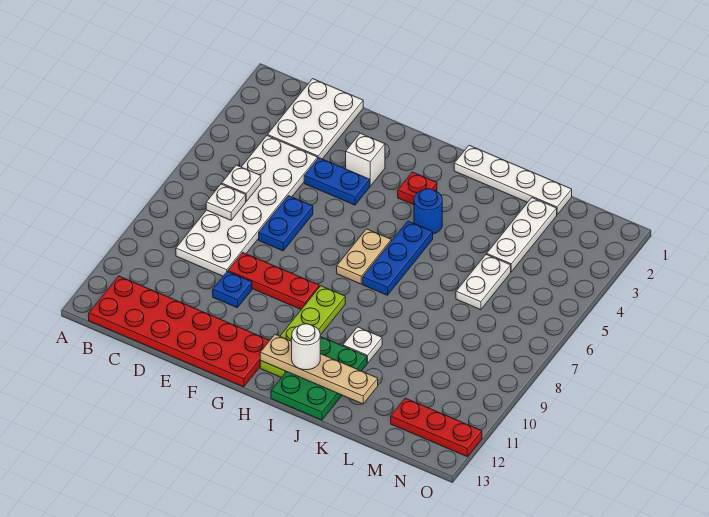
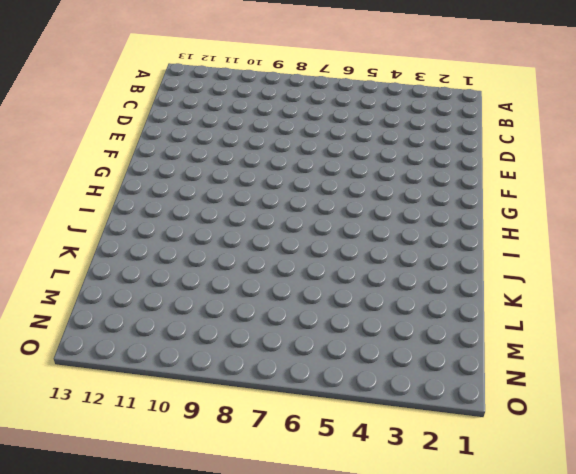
none -> red plate B12:G13 level 1
none -> white plate C1:D3 level 1
none -> white plate C4:D9 level 1

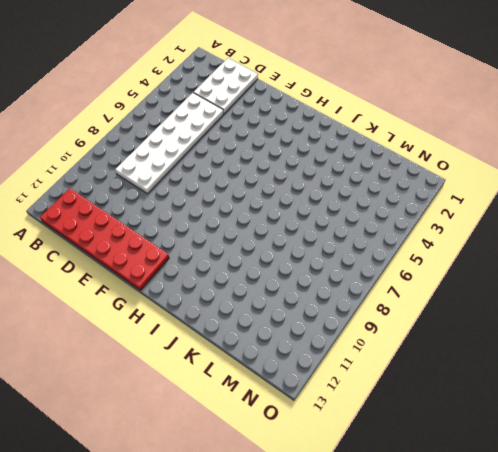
none -> blue plate E4:F4 level 1
none -> blue plate E6:E7 level 1
none -> red plate E9:G9 level 1

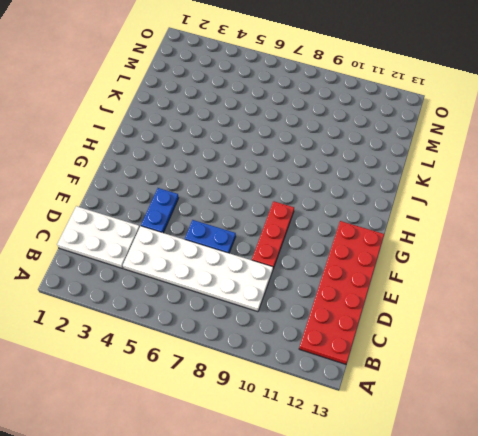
none -> blue plate E10 level 1
none -> white brick F3 level 1
none -> red plate H3 level 1

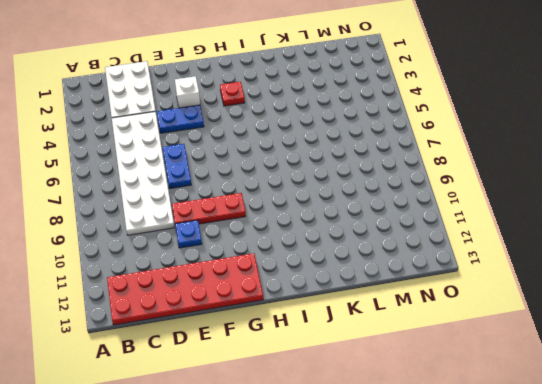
none -> tan plate H6:H7 level 1
none -> lime plate H9:H12 level 1
none -> white plate I1:L1 level 1

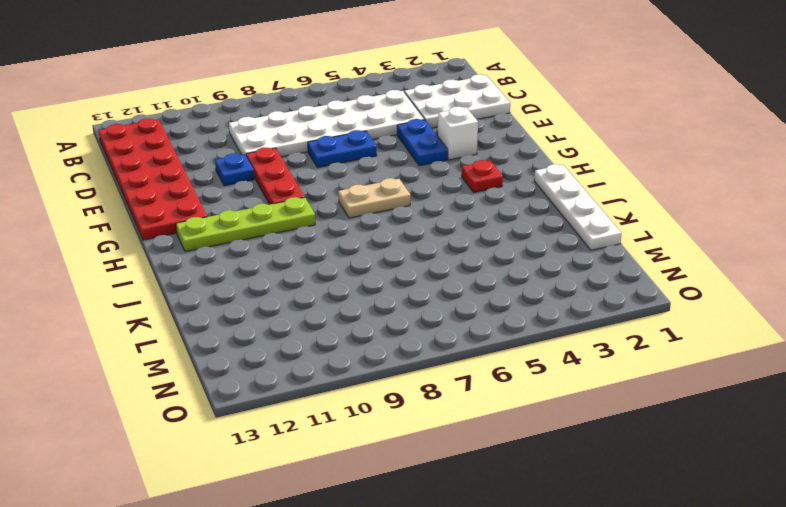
none -> blue round brick I4 level 1
none -> blue plate I5:I7 level 1
none -> green plate I11:J13 level 1

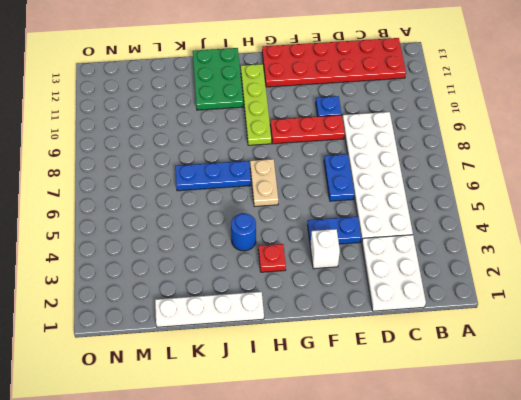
blue plate I7:K7 level 1 -> blue plate I5:I7 level 1
none -> white plate J10 level 1
none -> white plate L2:L4 level 1
none -> white plate L5:L6 level 1

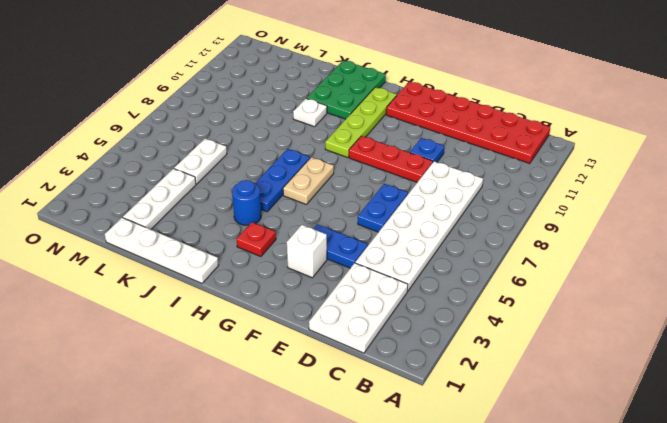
none -> red plate M12:O12 level 1
none -> white plate C6 level 2
none -> white plate C7 level 2

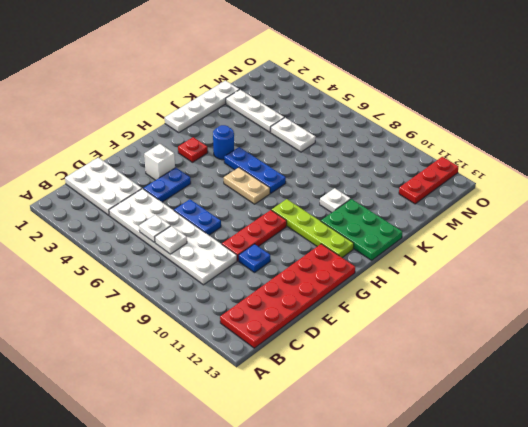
none -> tan plate H12:K12 level 2
none -> white round brick I12 level 3

